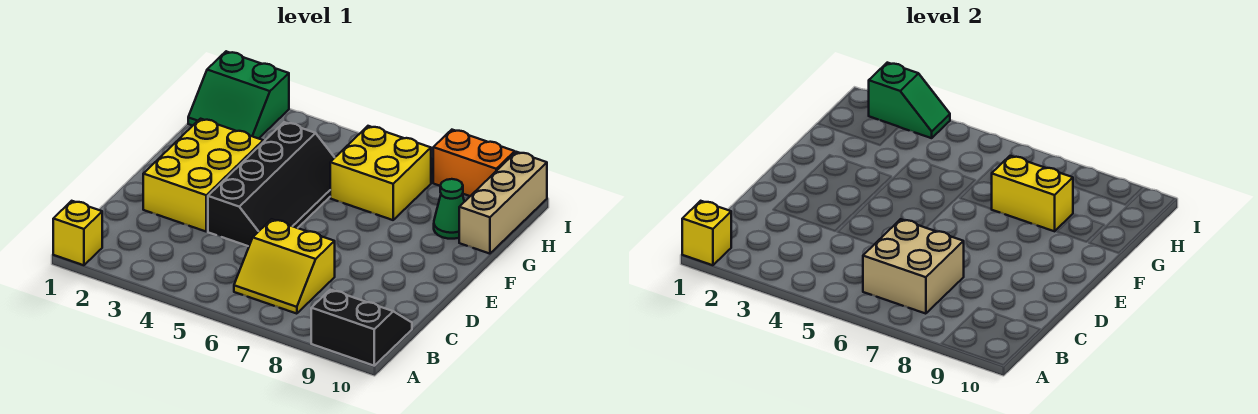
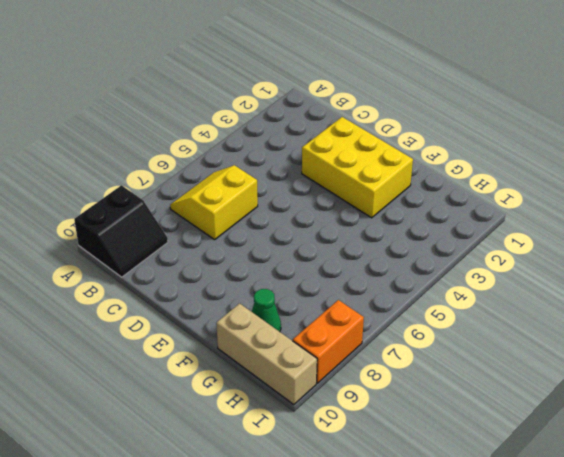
none -> yellow brick A1 level 1
none -> black slope D4:G5 level 1 top 4
none -> yellow brick G6:H7 level 1

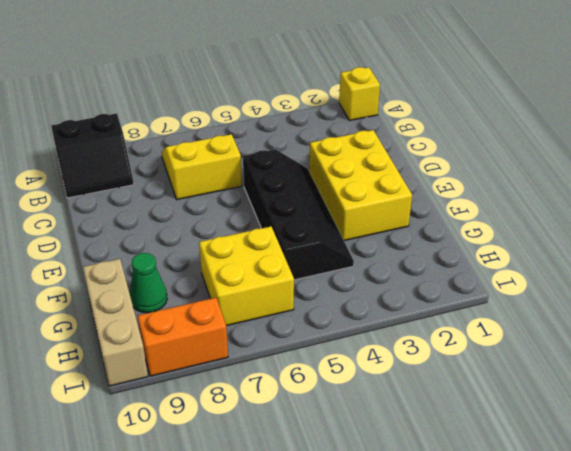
black slope D4:G5 level 1 top 5 -> black slope D4:G5 level 1 top 4
none -> green slope H1:I2 level 1 top I
none -> yellow brick A1 level 2
none -> tan brick B6:C7 level 2

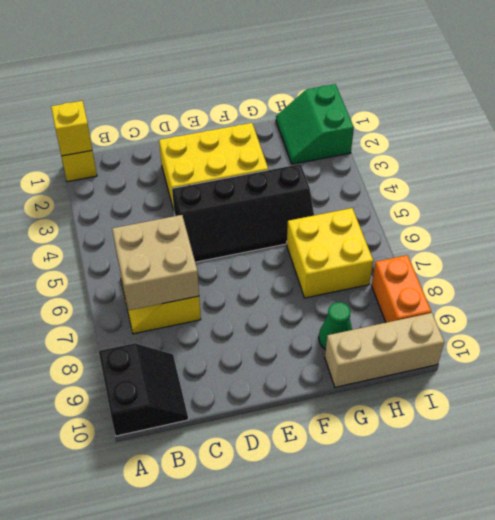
none -> yellow brick G7:G8 level 2
none -> green slope I2:I3 level 2 top 2

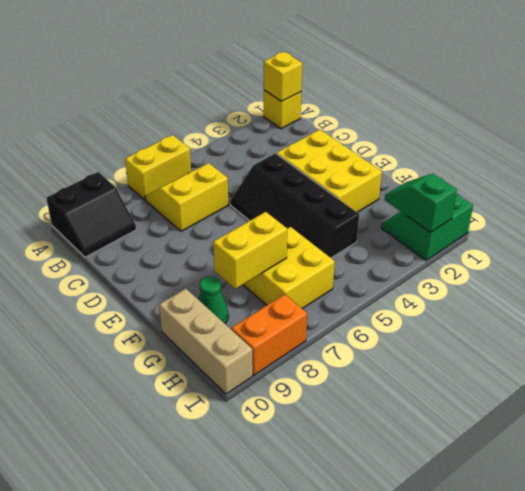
yellow brick A6:A7 level 1 -> none
green slope H2:I2 level 2 top I -> green slope I2:I3 level 2 top 2
none -> tan brick B6:C7 level 2

